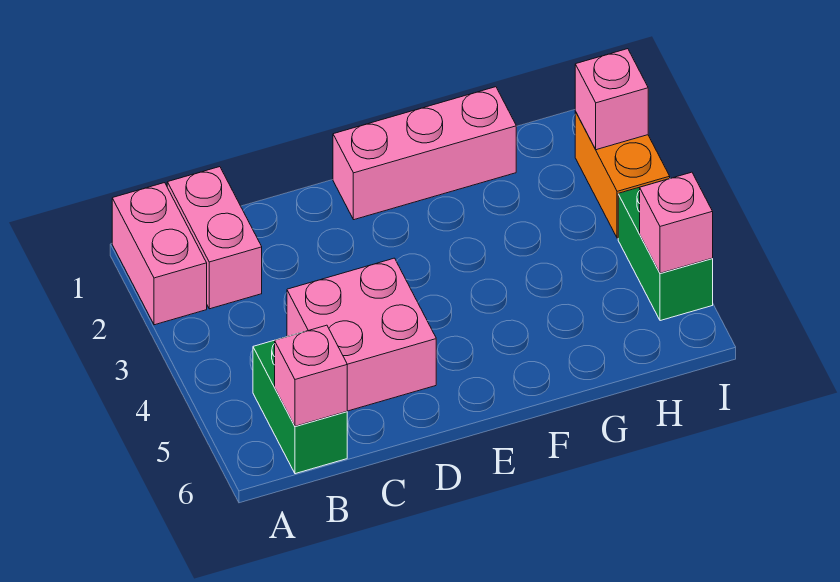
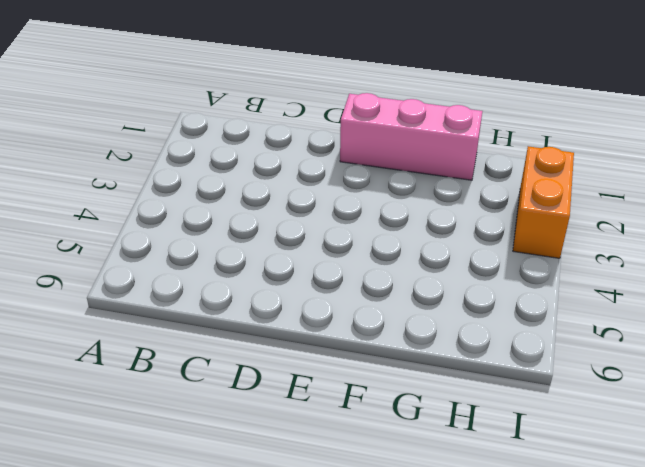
none -> pink brick A1:A2 level 1
none -> pink brick B1:B2 level 1

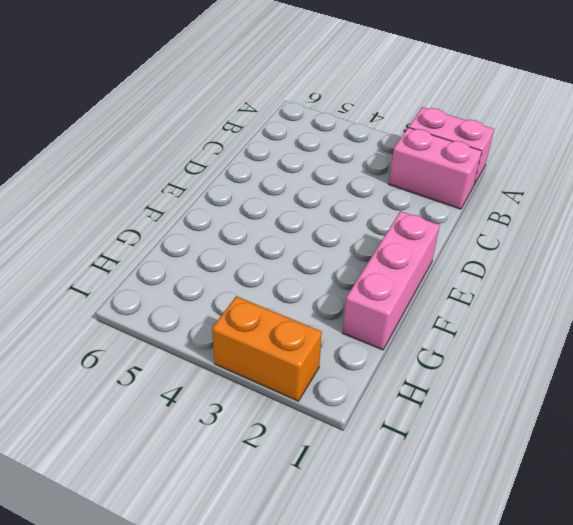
none -> green brick B5:B6 level 1
none -> pink brick C4:D5 level 1

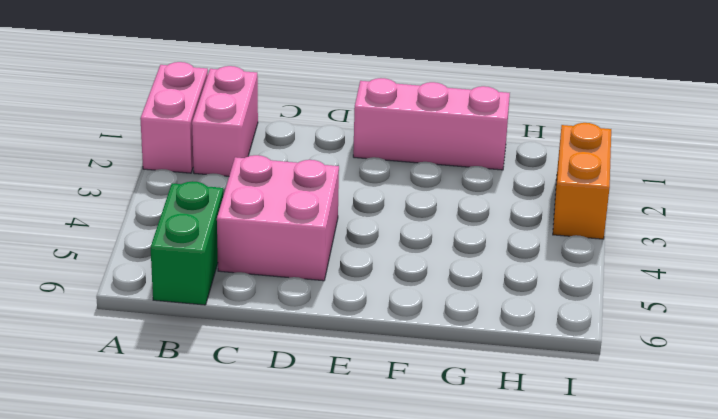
none -> green brick I4:I5 level 1
none -> pink brick B6 level 2

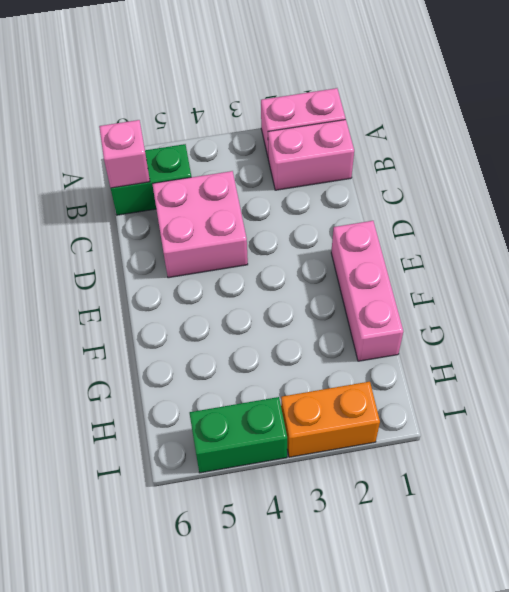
none -> pink brick I2 level 2
none -> pink brick I5 level 2

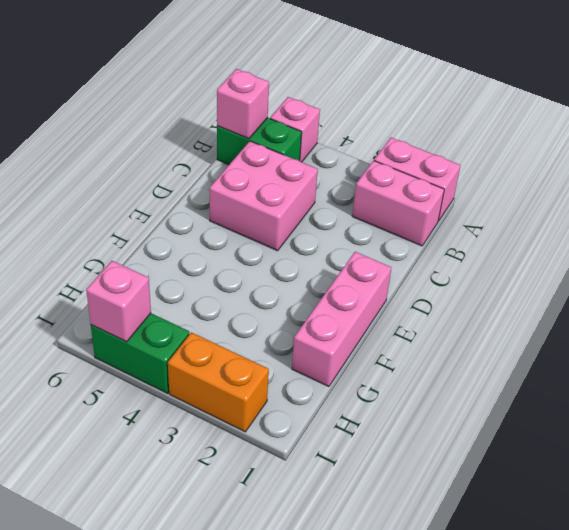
pink brick A5 level 1 -> pink brick I2 level 2

